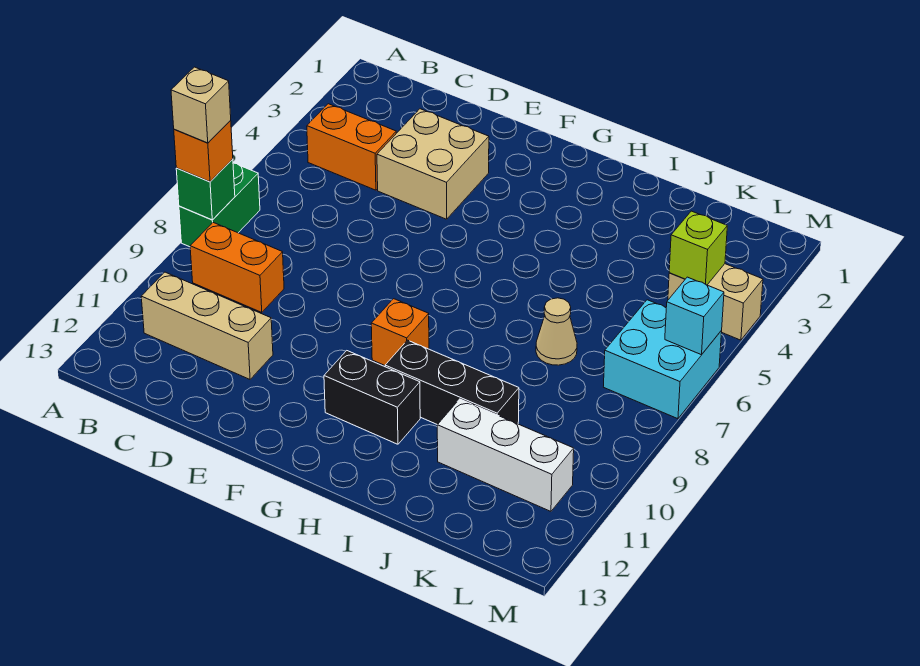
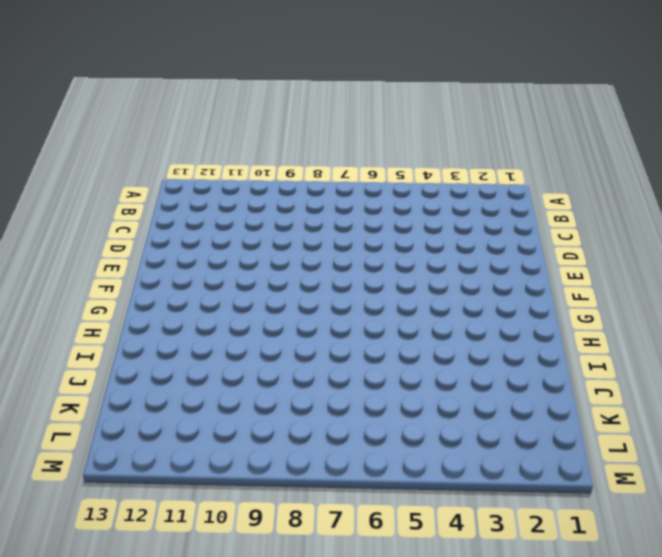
none -> green brick A7:A8 level 1
none -> orange brick B4:C4 level 1
none -> orange brick B9:C9 level 1

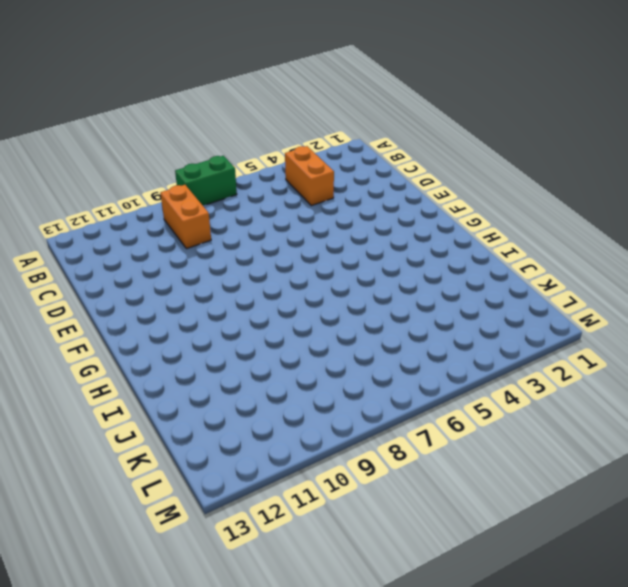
none -> tan brick B11:D11 level 1
none -> tan brick D3:E4 level 1
none -> orange brick G9 level 1

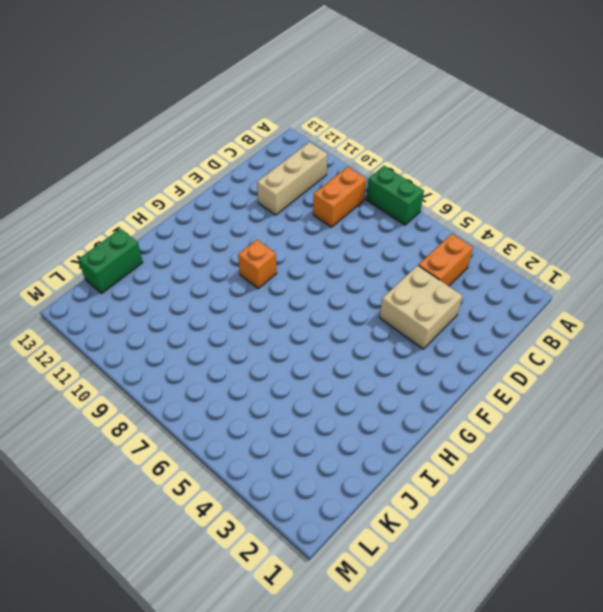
green brick J13:K13 level 1 -> none
none -> black brick G11:H11 level 1
none -> black brick H10:J10 level 1
none -> tan cone J7 level 1

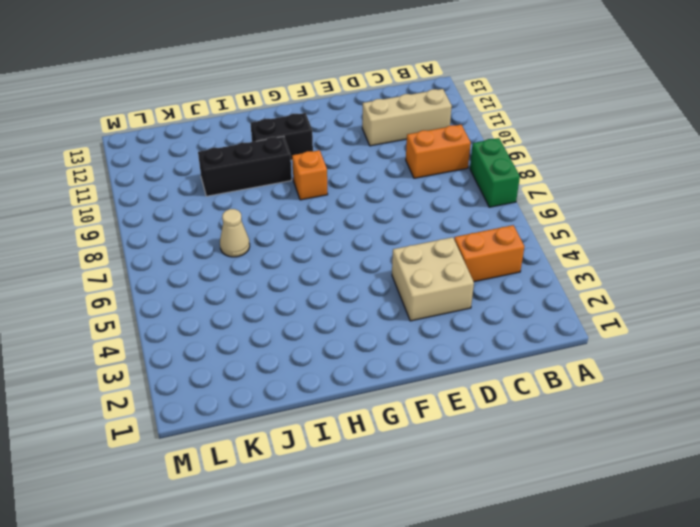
none -> white brick J11:L11 level 1
none -> tan brick L4:M4 level 1
none -> cyan brick L6:M7 level 1

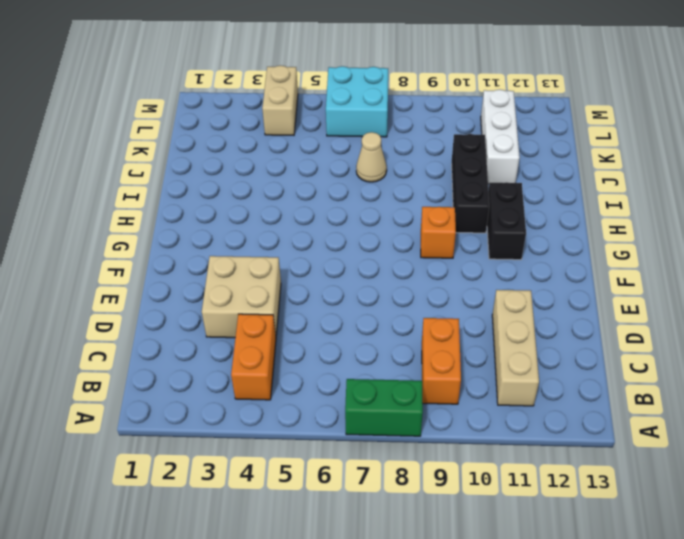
none -> green brick A8 level 2
none -> lime brick L4 level 2
none -> cyan brick M6 level 2

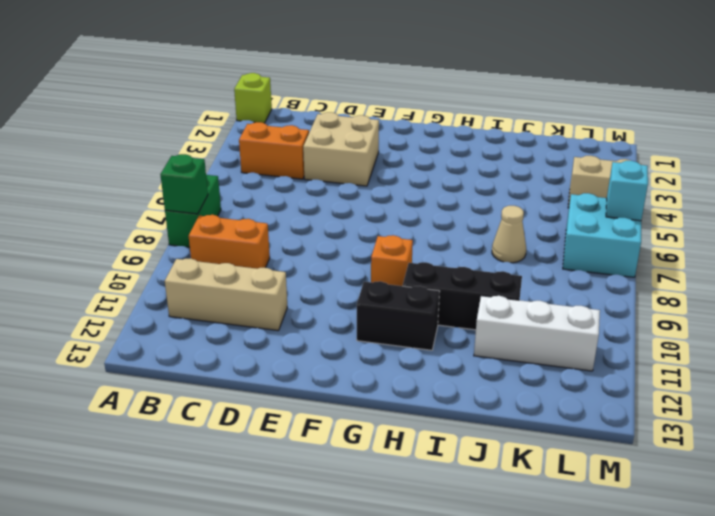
lime brick A1 level 1 -> lime brick L4 level 2
none -> orange brick A8 level 3
none -> tan brick A8 level 4

